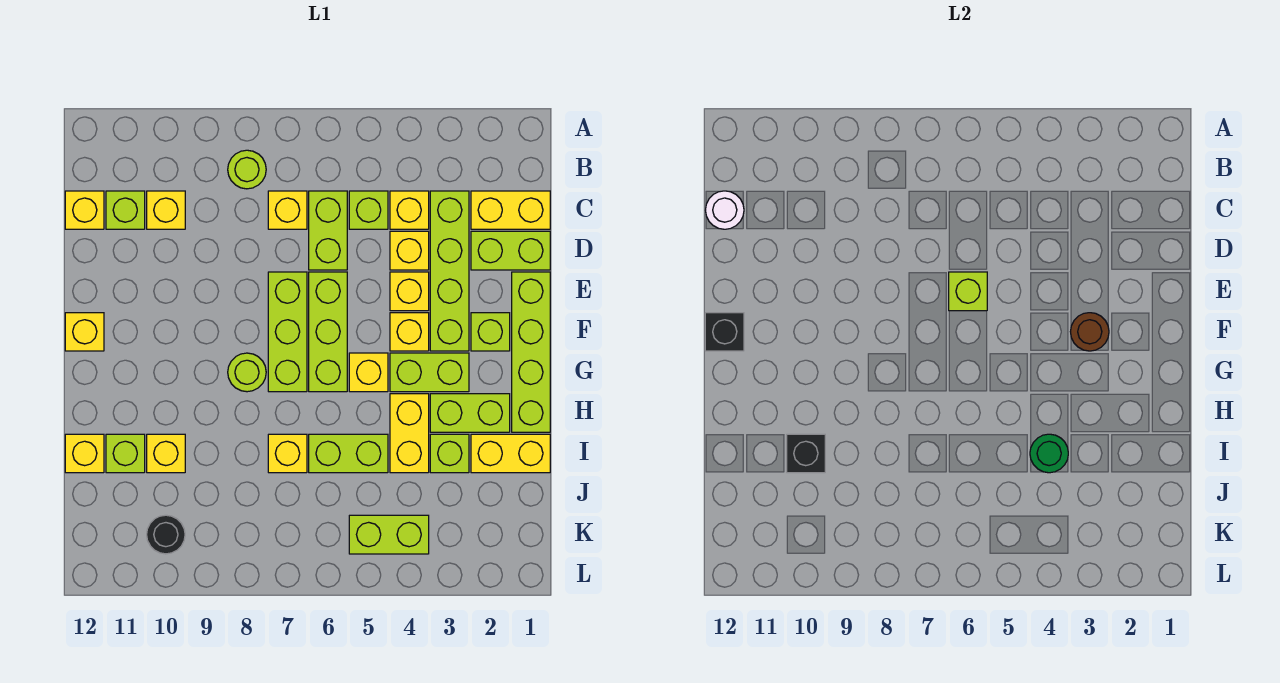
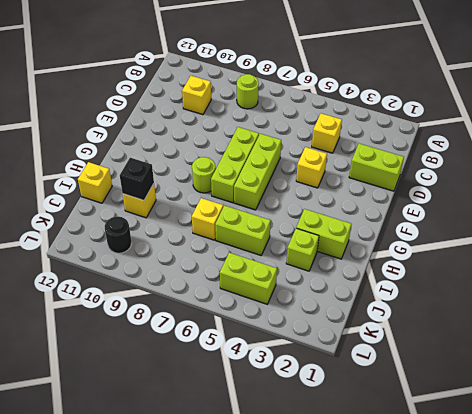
none -> yellow brick C1:C2 level 1
none -> lime brick C3:F3 level 1
none -> lime brick C5 level 1
none -> lime brick C6:D6 level 1

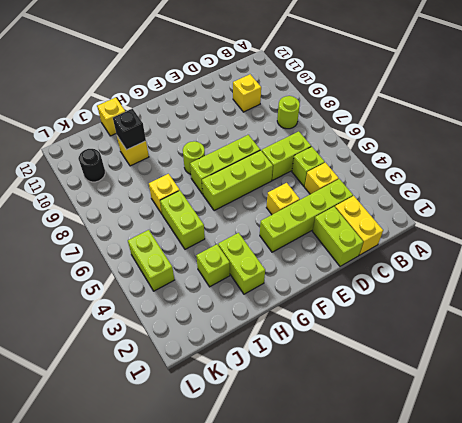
none -> yellow brick C7 level 1
none -> lime brick C11 level 1
none -> yellow brick C12 level 1
none -> yellow brick D4 level 1

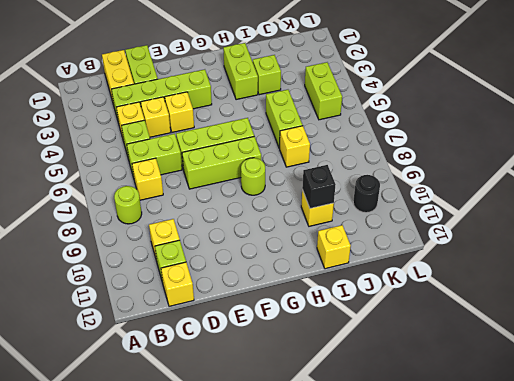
none -> lime brick E1:H1 level 1
none -> lime brick F2 level 1
none -> yellow brick F4 level 1
none -> yellow brick F12 level 1

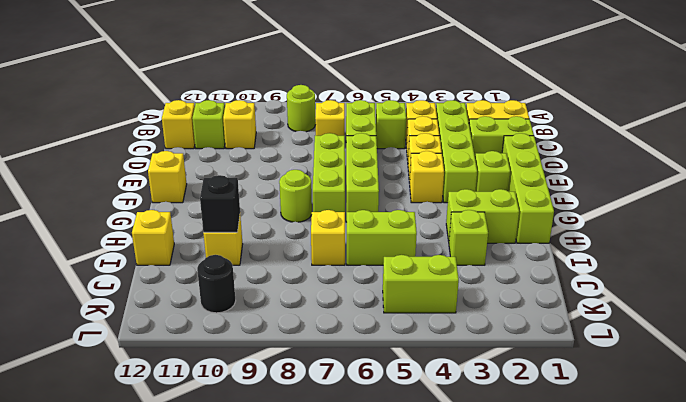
none -> lime brick G3:G4 level 1
none -> yellow brick G5 level 1
none -> yellow brick H4:I4 level 1
none -> yellow brick I1:I2 level 1

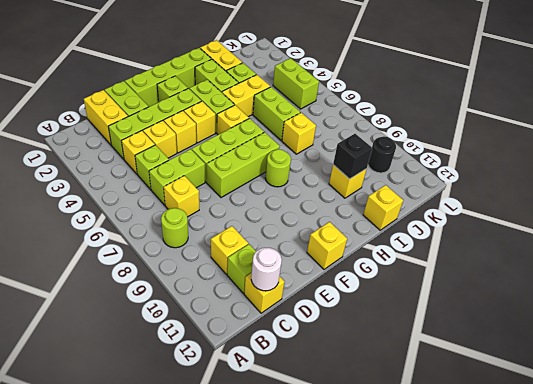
none -> lime brick I11 level 1
none -> lime brick E6 level 2
none -> brown round brick F3 level 2
none -> black brick F12 level 2

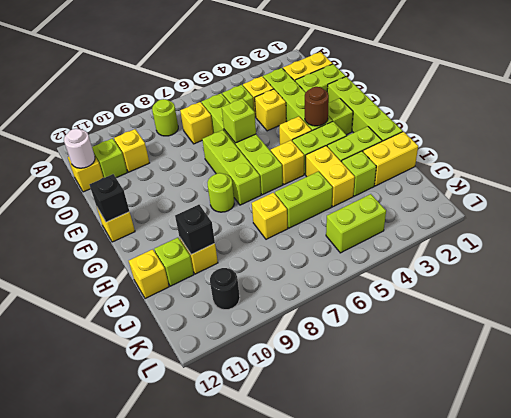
none -> yellow brick E4 level 1
none -> green round brick I4 level 2

